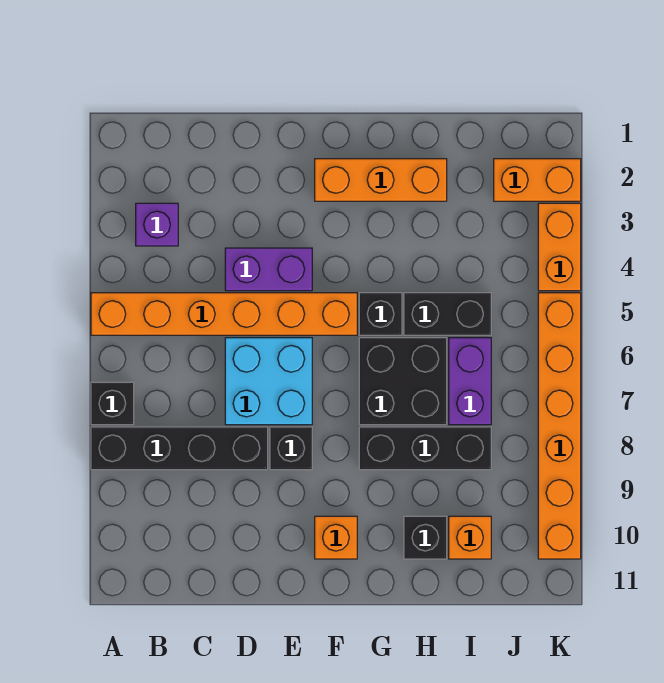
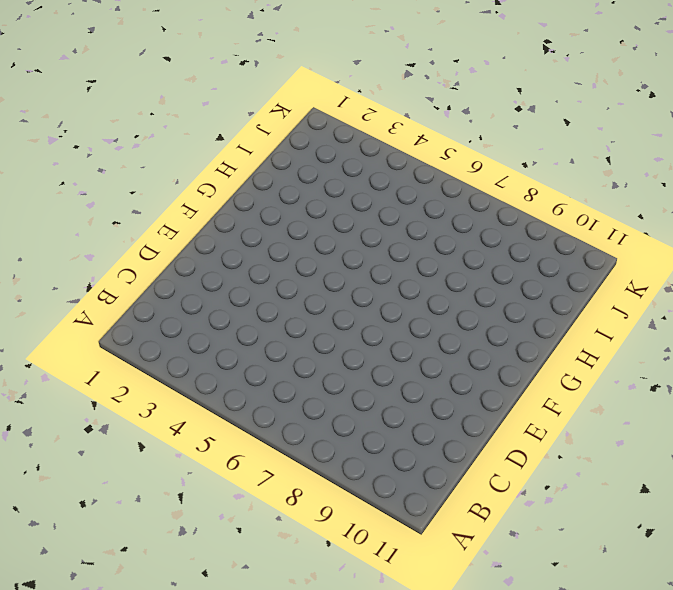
none -> orange brick A5:F5 level 1
none -> black brick A7 level 1
none -> black brick A8:D8 level 1

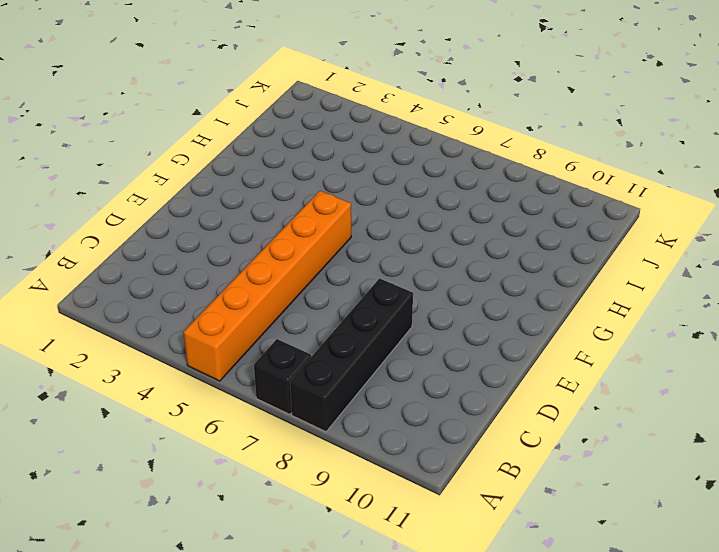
none -> purple brick B3 level 1
none -> purple brick D4:E4 level 1
none -> cyan brick D6:E7 level 1

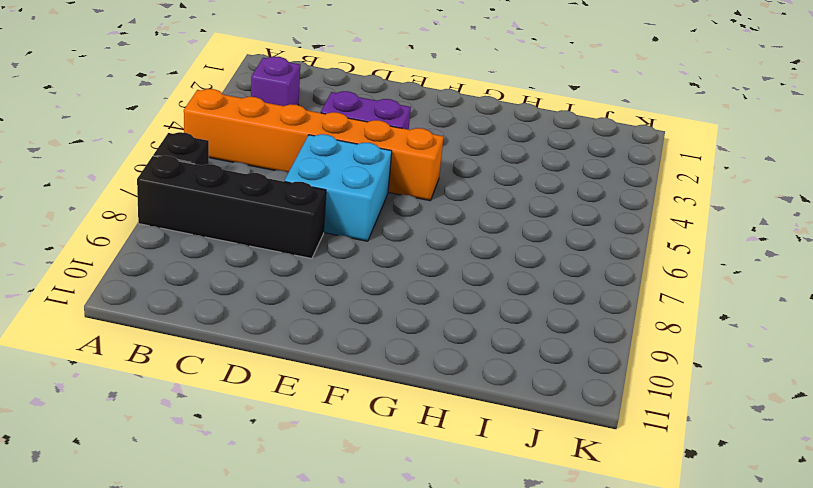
none -> black brick E8 level 1
none -> orange brick F2:H2 level 1
none -> orange brick F10 level 1

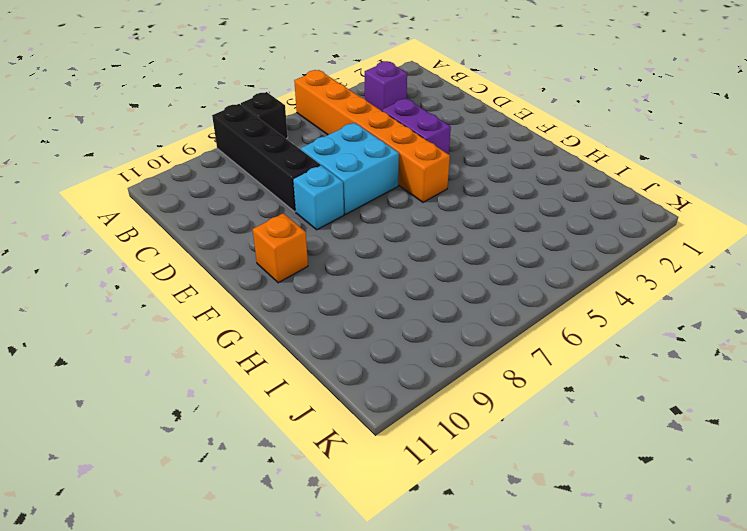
cyan brick E8 level 1 -> black brick E8 level 1
none -> orange brick F2:H2 level 1
none -> black brick G5 level 1
none -> black brick G6:H7 level 1

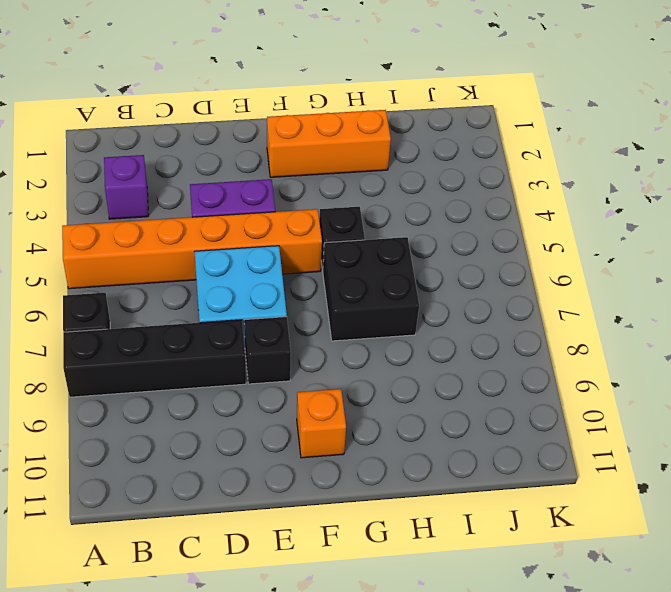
none -> black brick G8:I8 level 1
none -> black brick H5:I5 level 1
none -> black brick H10 level 1

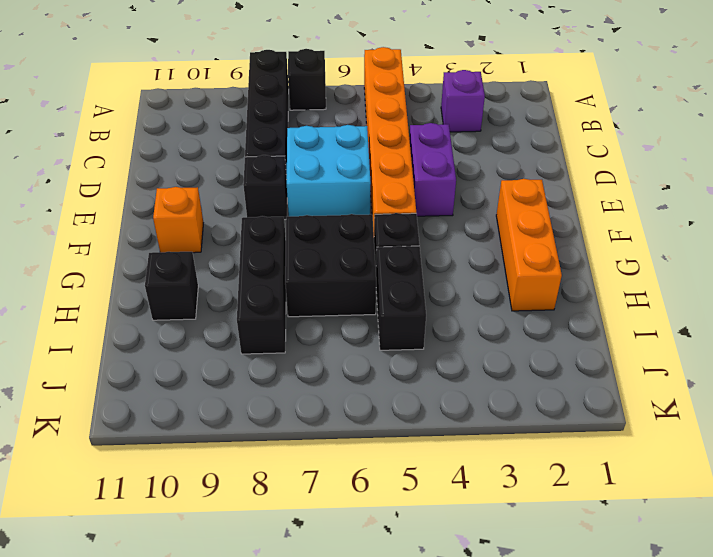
none -> purple brick I6:I7 level 1
none -> orange brick I10 level 1
none -> orange brick J2:K2 level 1

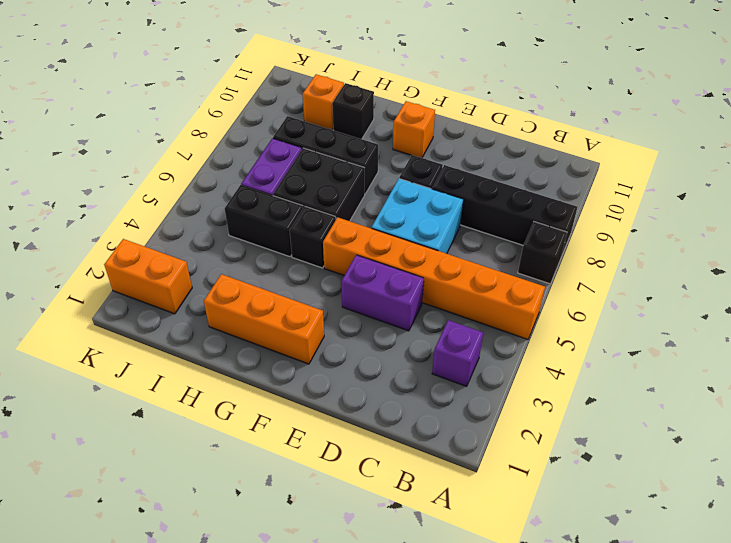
none -> orange brick K3:K4 level 1
none -> orange brick K5:K10 level 1

